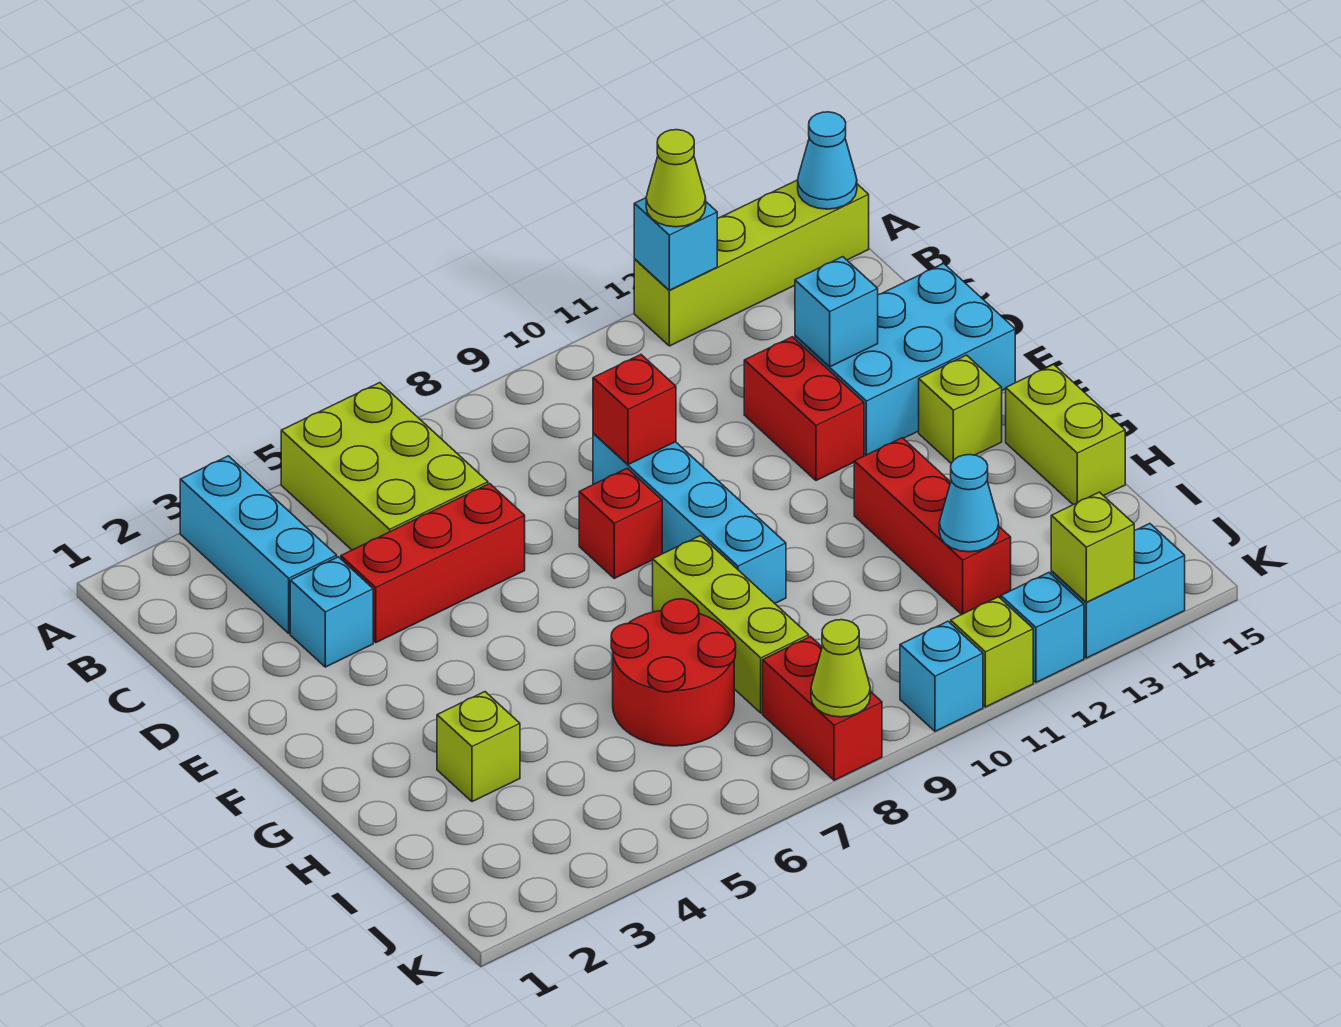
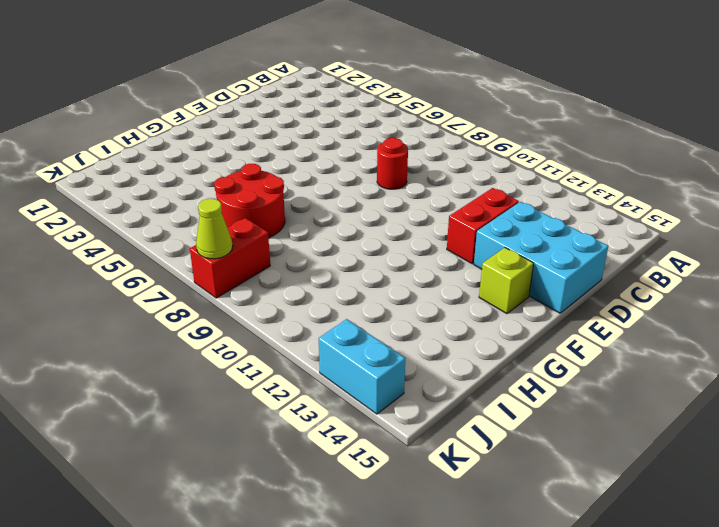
red round brick D8 level 1 -> none
none -> cyan brick A3:C3 level 1
none -> lime brick A5:C6 level 1
none -> lime brick A12:A15 level 1

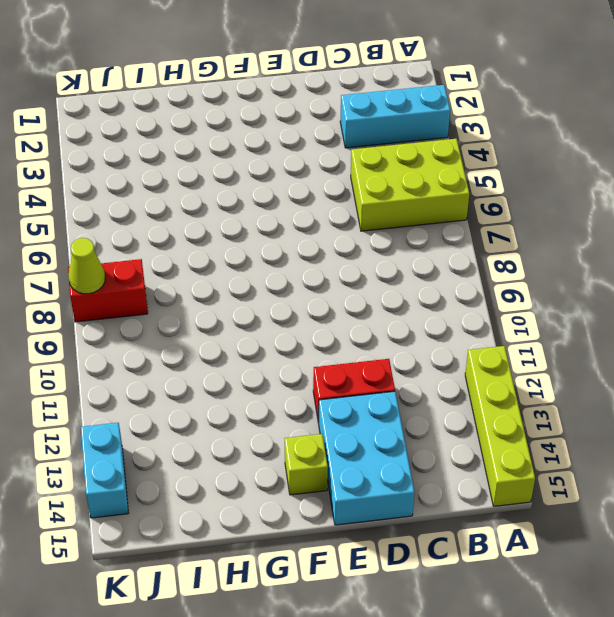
none -> cyan brick D3 level 1
none -> red brick D4:D6 level 1
none -> cyan brick D9:G9 level 1

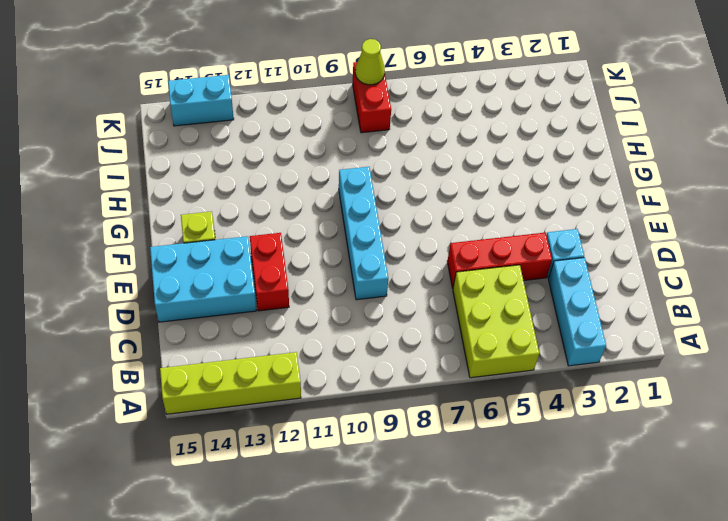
none -> red brick E8 level 1
none -> lime brick G8:I8 level 1
none -> red brick G12:I12 level 1

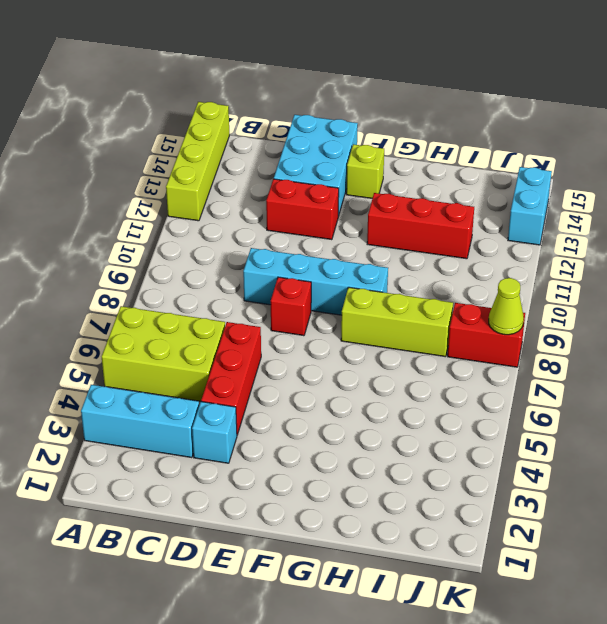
none -> lime brick G15:H15 level 1
none -> lime brick H3 level 1
none -> red round brick H6:I7 level 1

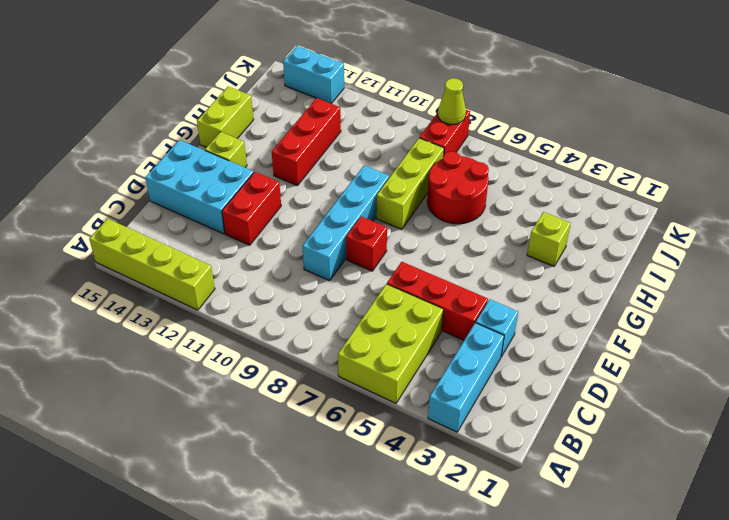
none -> cyan brick K10 level 1
none -> lime brick K11 level 1
none -> cyan brick K12 level 1

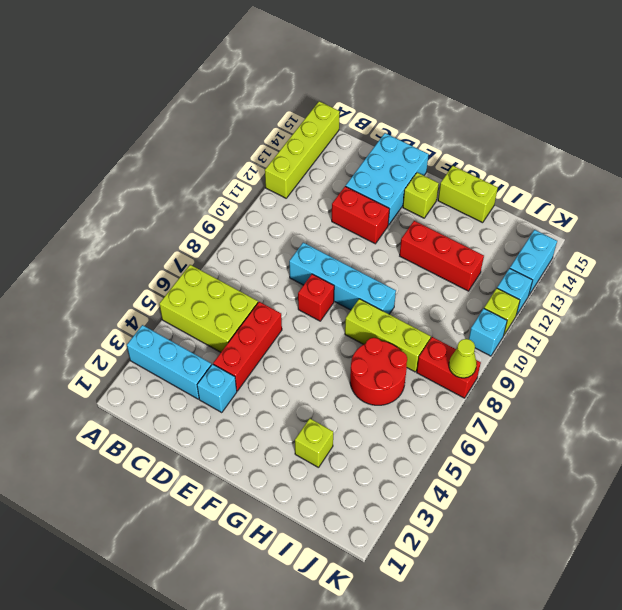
none -> cyan brick A12 level 2
none -> cyan cone A15 level 2
none -> red brick D9 level 2

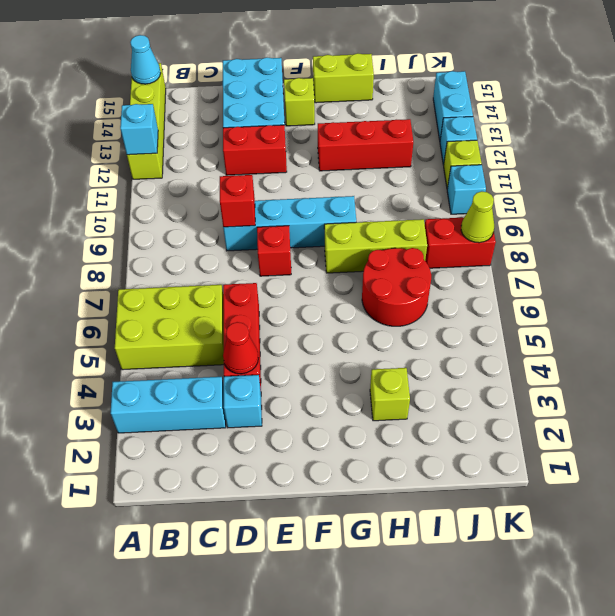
red cone D4 level 2 -> none
none -> cyan brick D13 level 2
none -> cyan cone I12 level 2
none -> lime brick K13 level 2

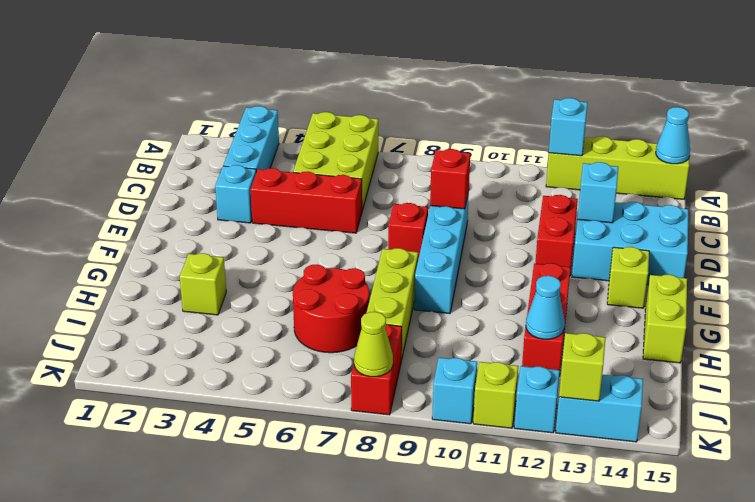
none -> lime cone A12 level 3

